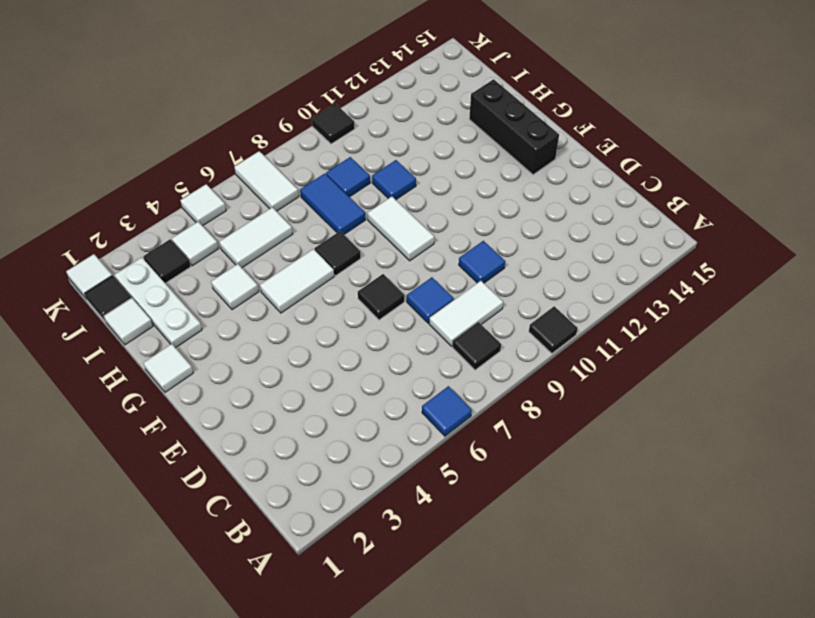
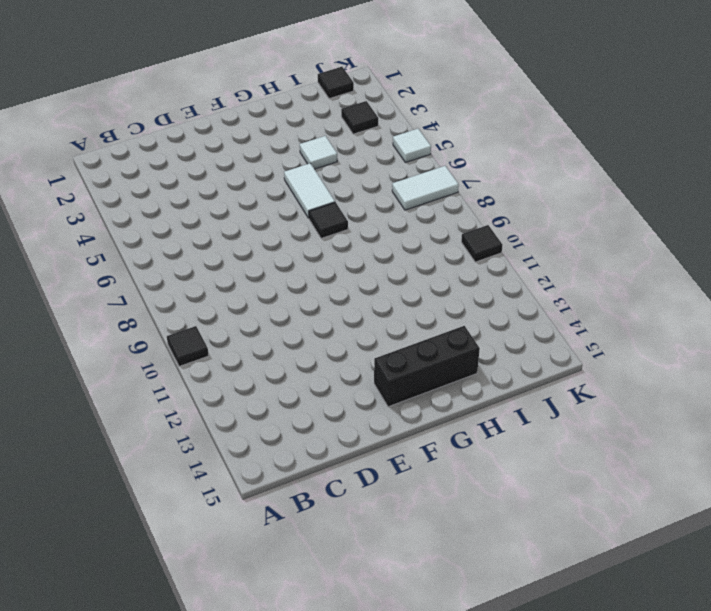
none -> blue tile A6 level 1
none -> black tile B8 level 1
none -> white tile C8:C9 level 1

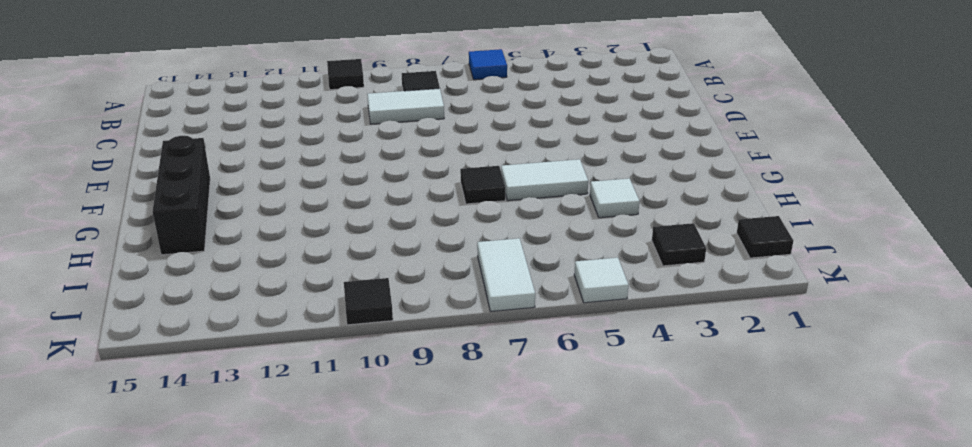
none -> blue tile D8 level 1
none -> blue tile D10 level 1
none -> black tile E7 level 1

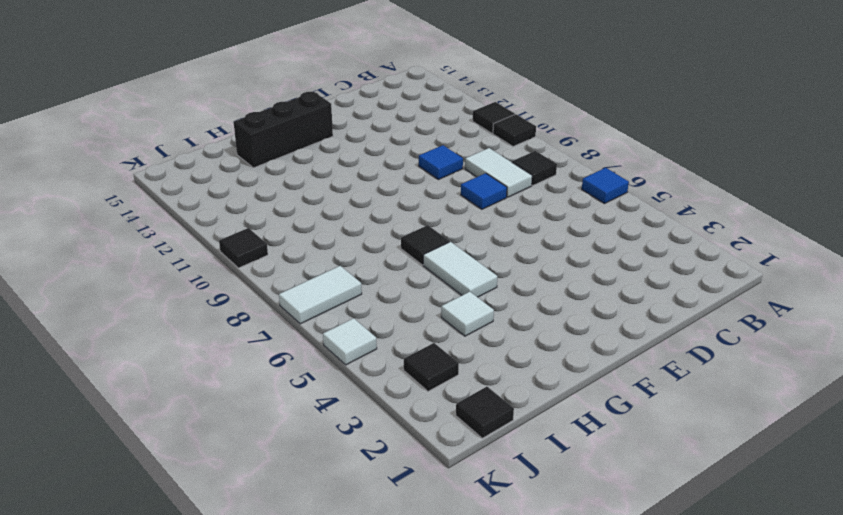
black tile A11 level 1 -> black tile E7 level 1
none -> white tile F9:G9 level 1
none -> white tile G1 level 1
none -> white plate H2:J2 level 1

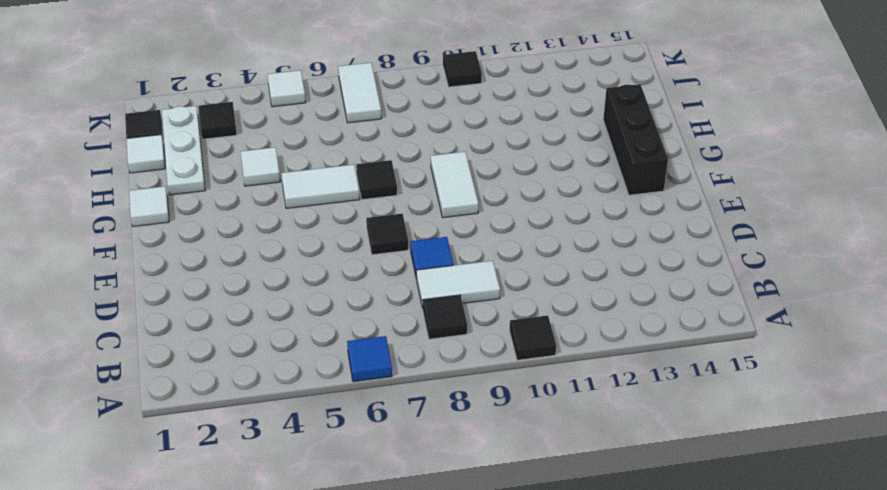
none -> blue tile D10 level 1
none -> blue tile H8:I8 level 1
none -> blue tile H10 level 1

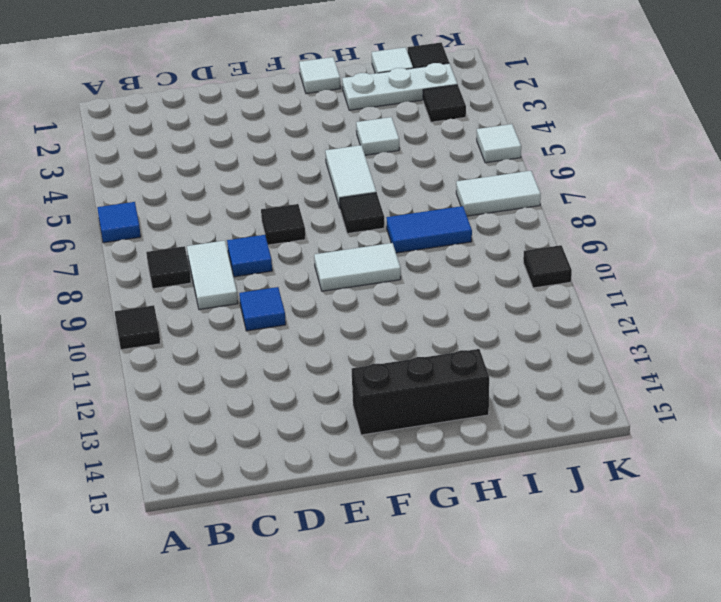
none -> blue tile H10 level 1
none -> white tile I5:I6 level 1
none -> blue tile I9 level 1

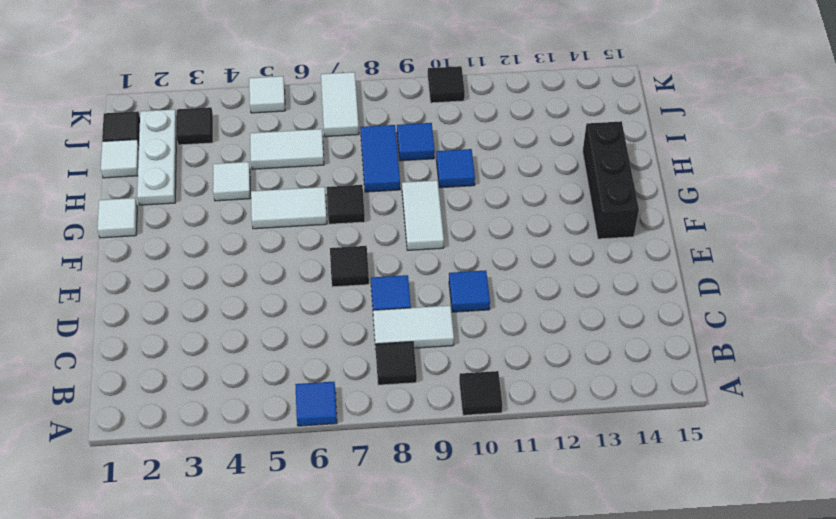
none -> white tile J4 level 1
none -> white tile K1 level 1

